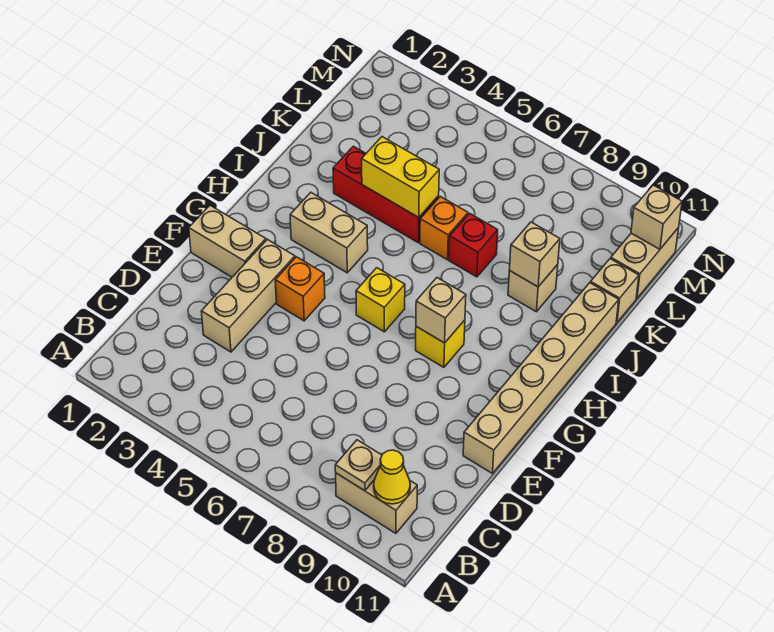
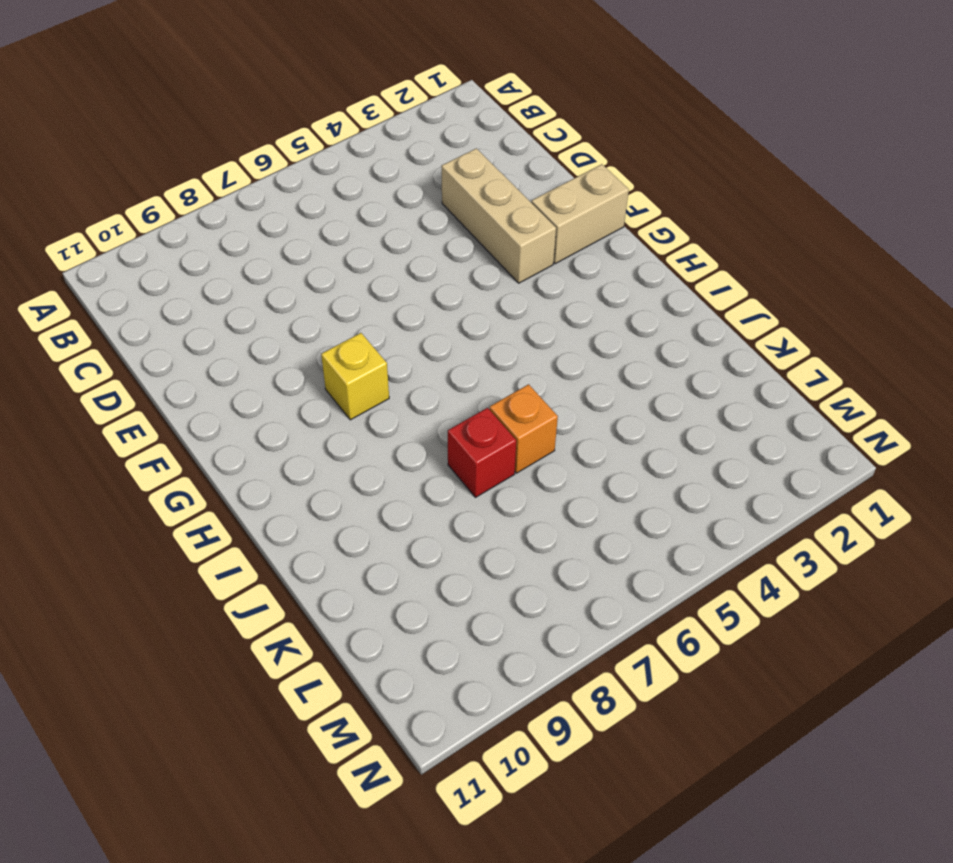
none -> tan brick B9:B10 level 1
none -> tan brick E11:J11 level 1
none -> orange brick F4 level 1

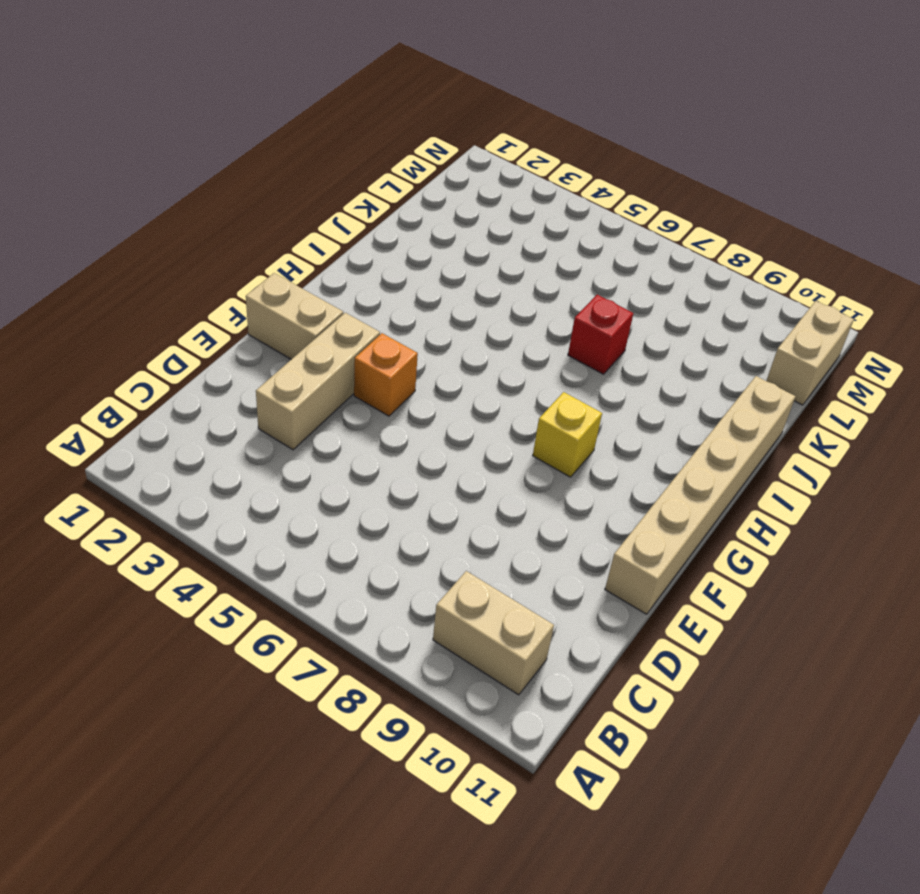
none -> yellow brick G6 level 1
none -> tan brick H3:H4 level 1
none -> red brick J3:J5 level 1

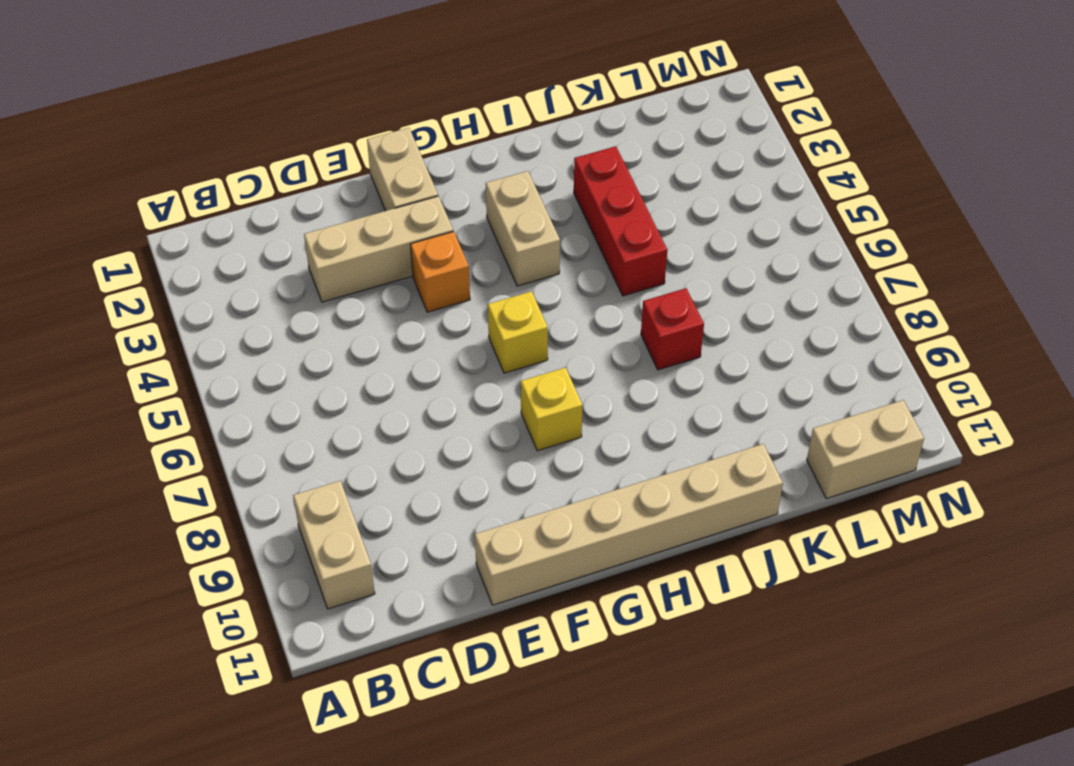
none -> orange brick J6 level 1
none -> tan brick J9 level 1
none -> tan brick K11 level 1

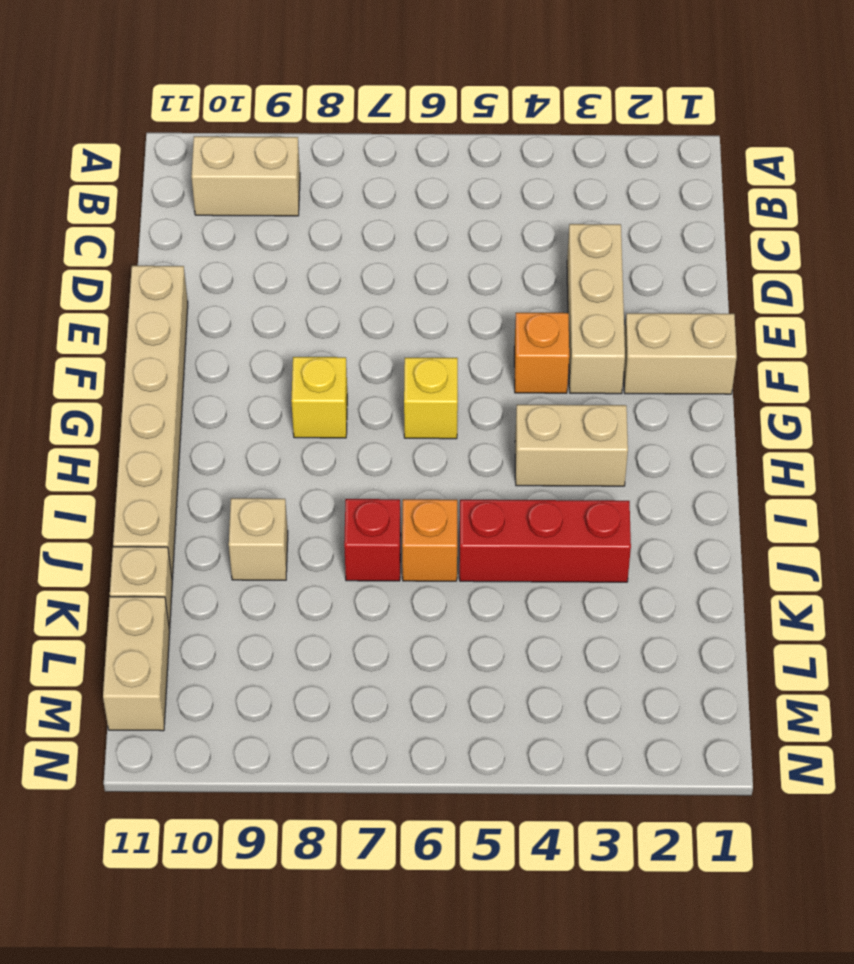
none -> tan plate B9 level 2
none -> yellow cone B10 level 2
none -> tan brick G8 level 2

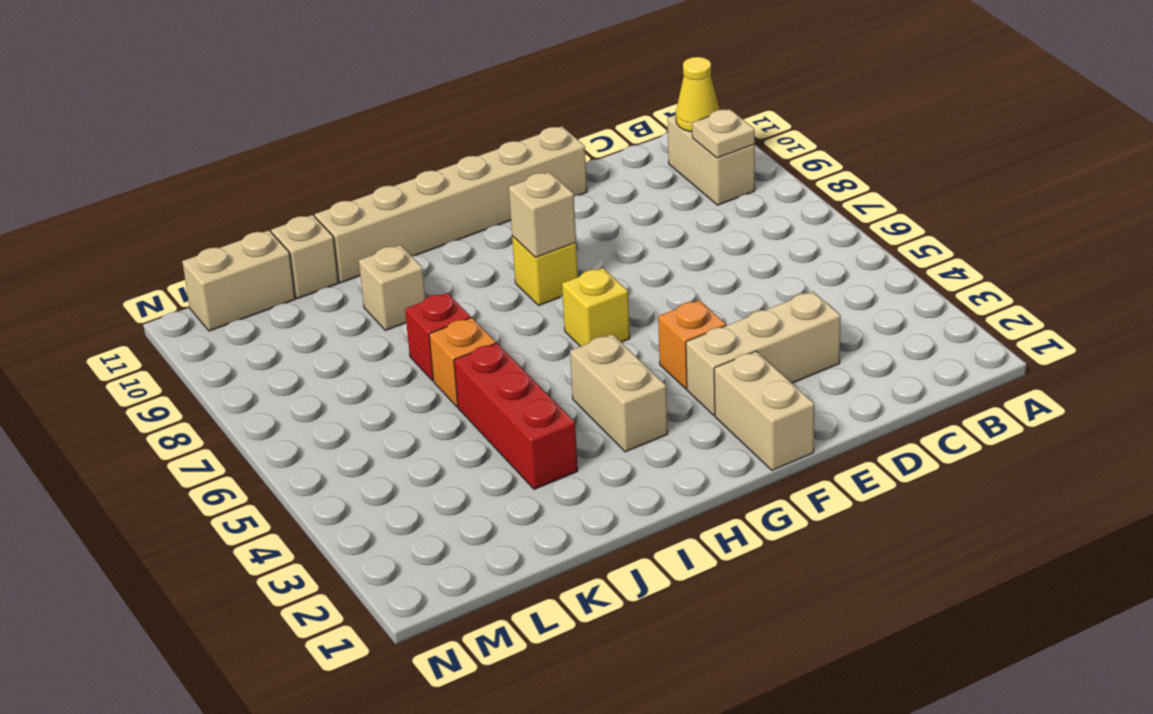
none -> yellow brick J4:J5 level 2
none -> tan brick J9 level 2
none -> tan brick M11 level 2

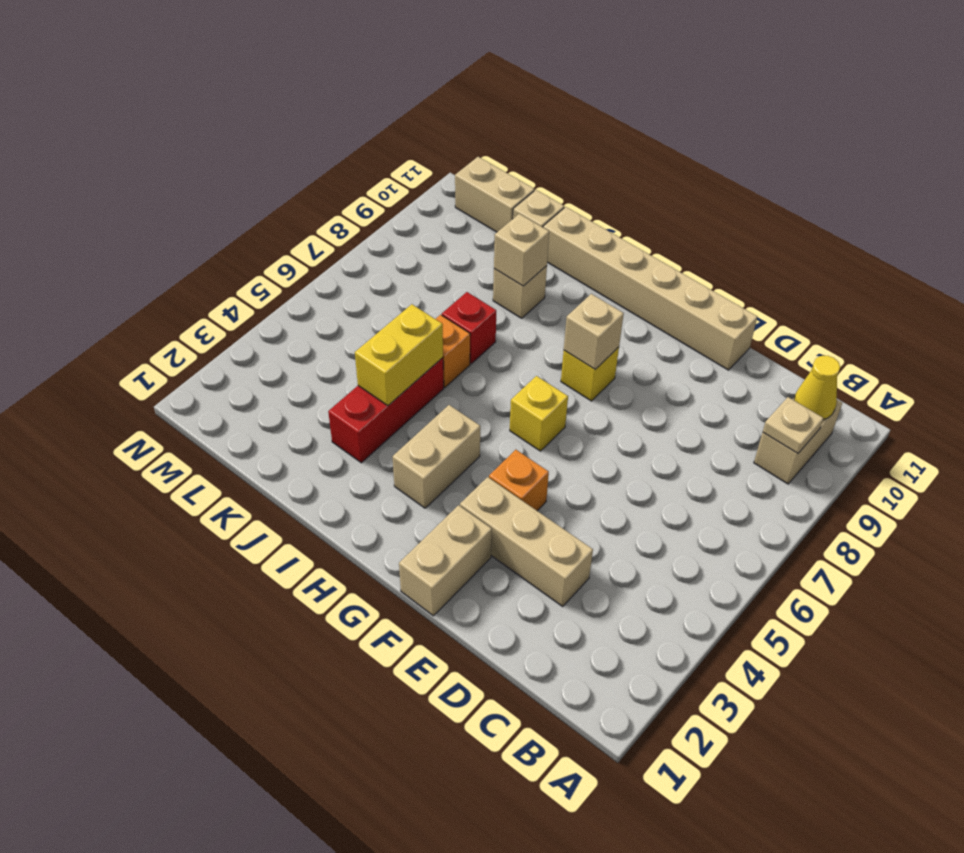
none -> tan brick M11 level 2

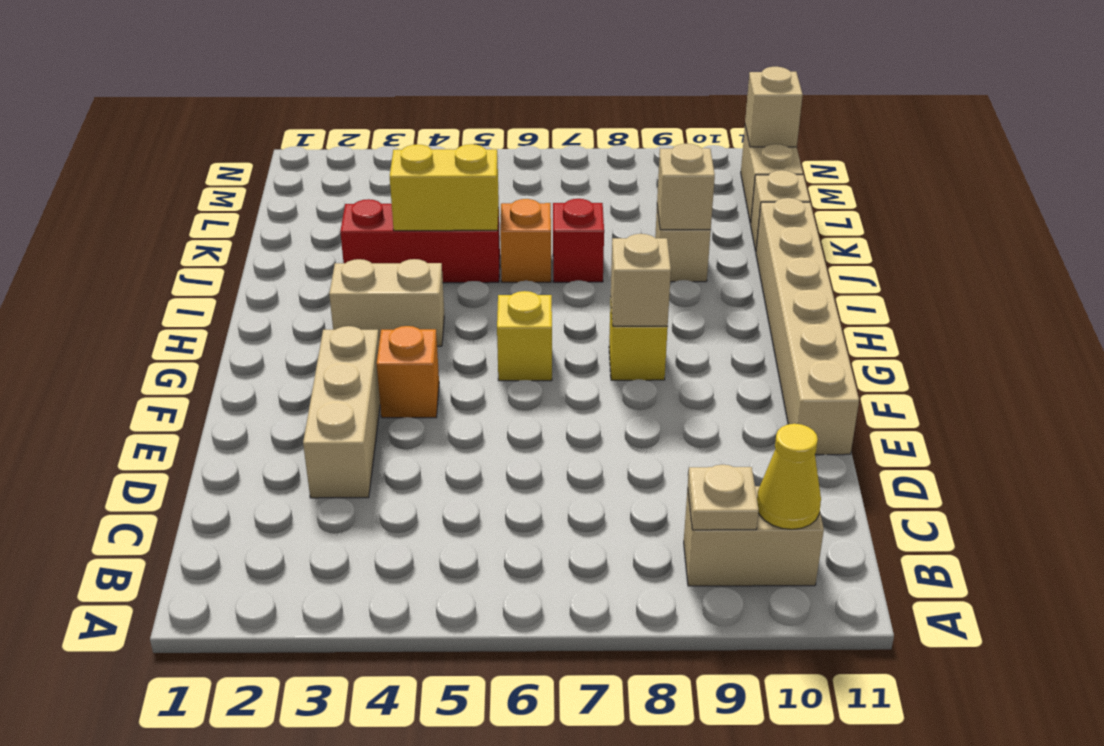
none -> tan brick F1:F2 level 1

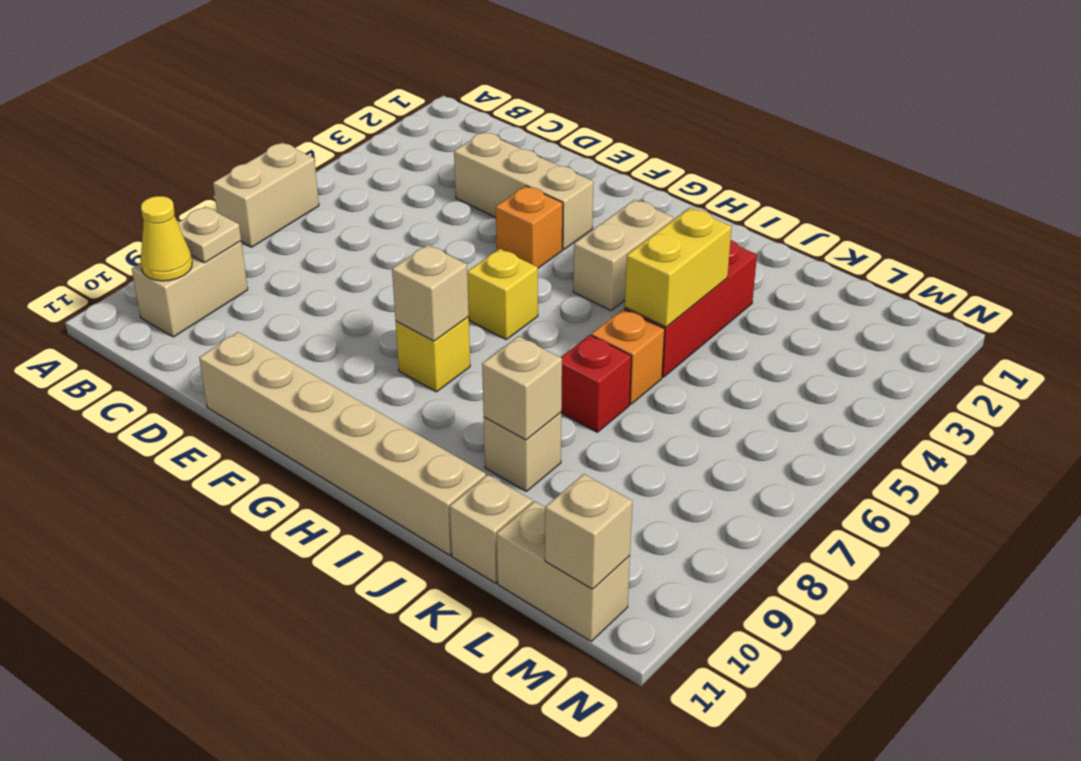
tan brick A6:A7 level 1 -> tan brick F1:F2 level 1

